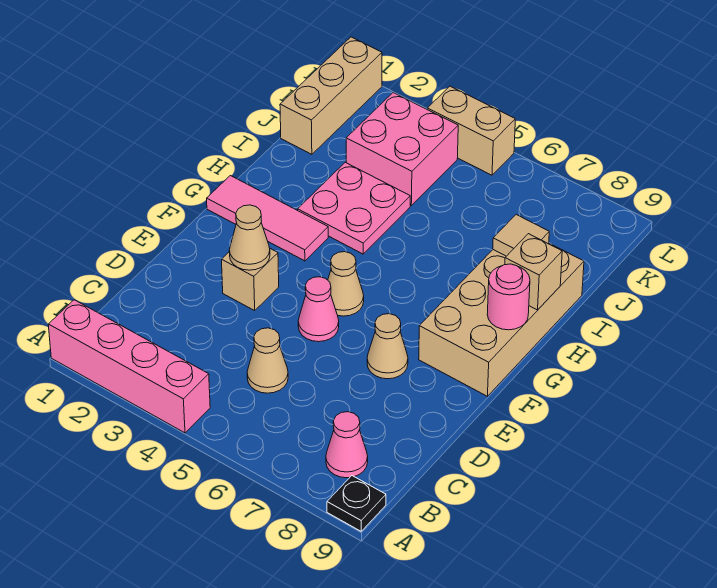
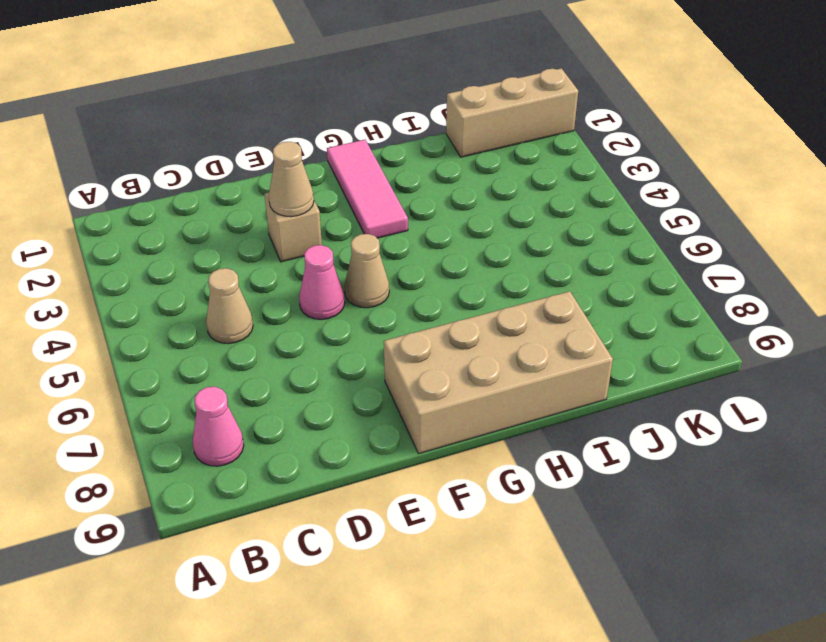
none -> pink brick A1:A4 level 1
none -> black plate A9 level 1
none -> tan cone E7 level 1

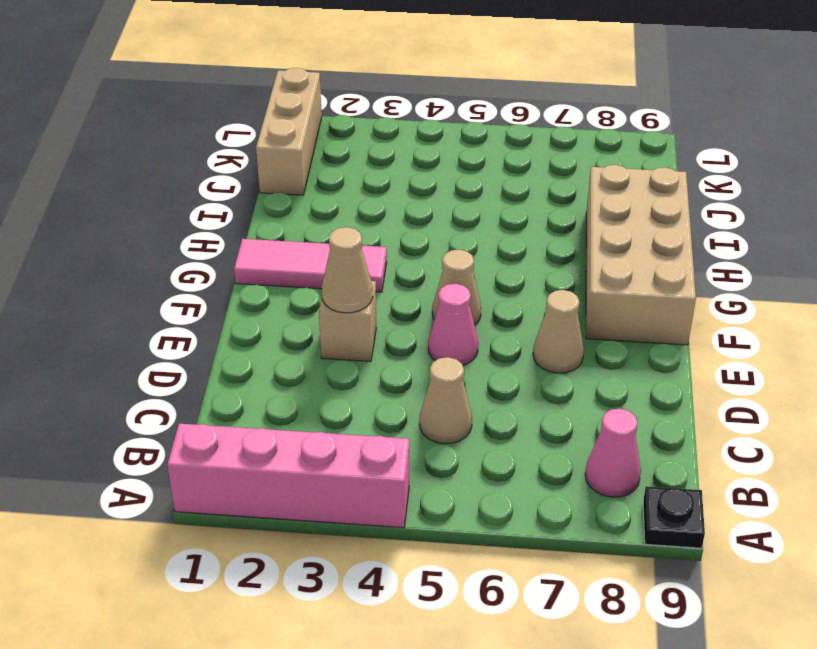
none -> pink plate H3:I4 level 1
none -> pink brick J3:K4 level 1
none -> tan brick L4:L5 level 1

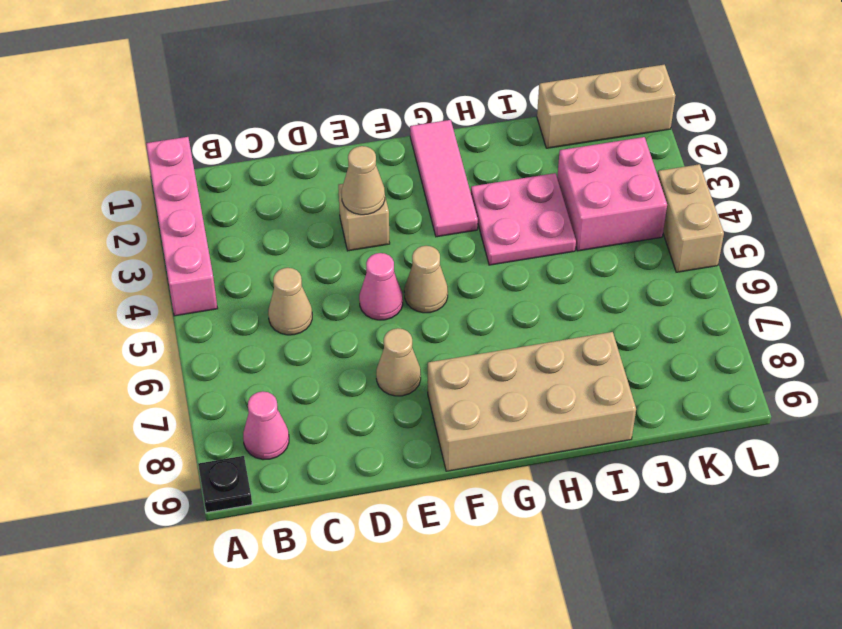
none -> pink round brick G9 level 2
none -> tan brick H9 level 2
none -> tan tile I8 level 2

